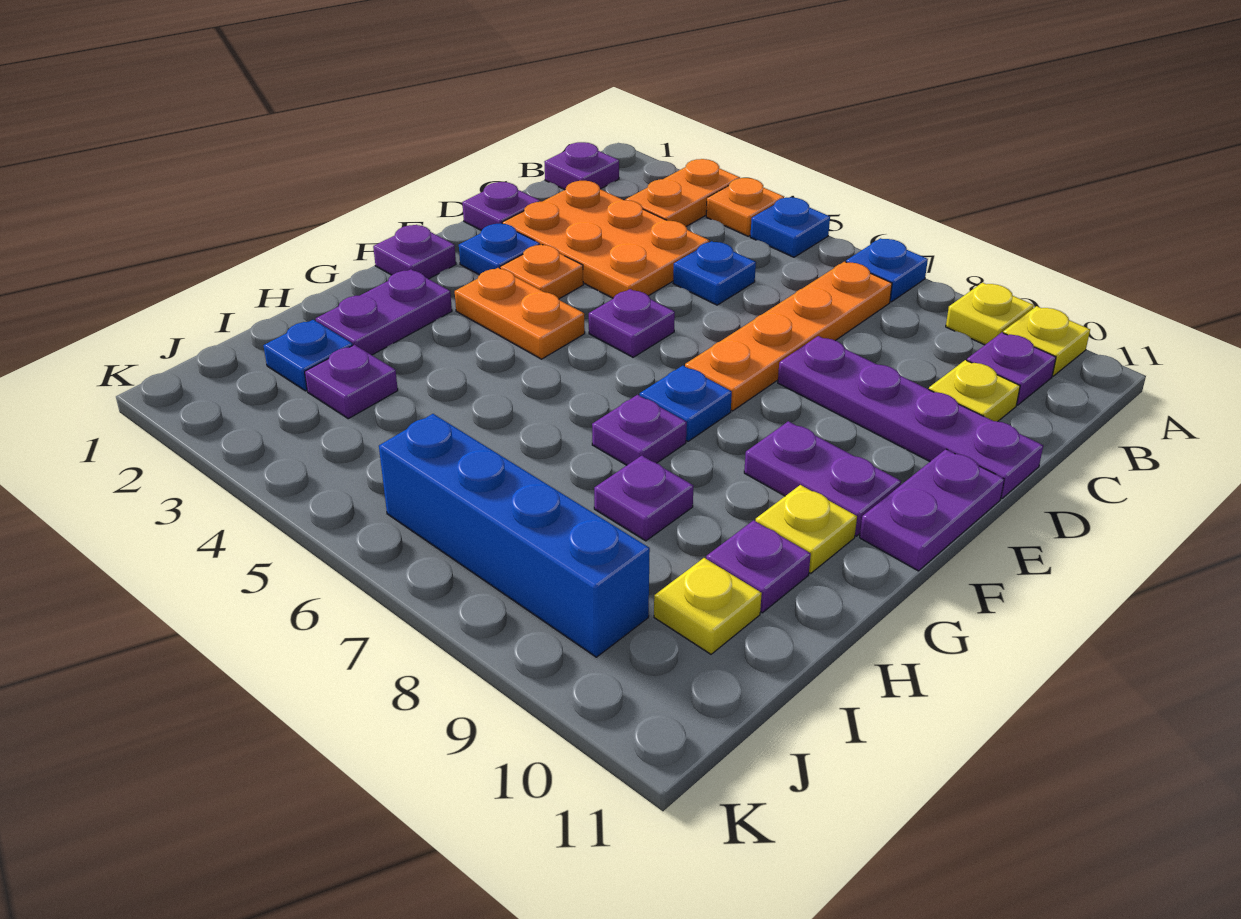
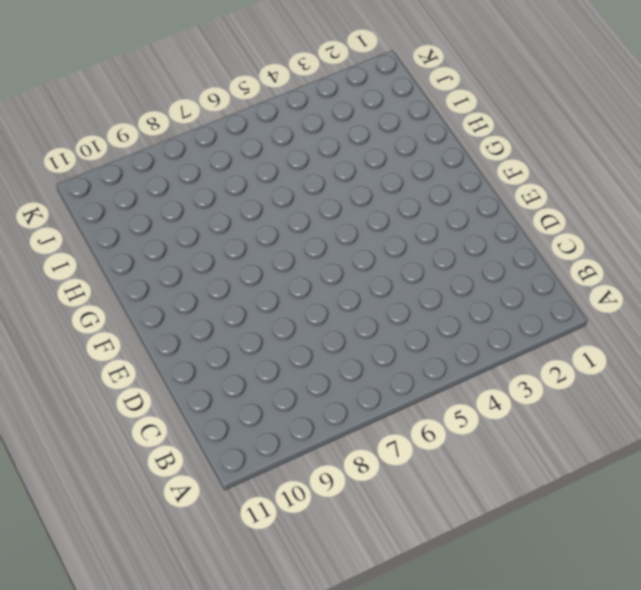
none -> orange plate A3:B3 level 1
none -> orange plate A4 level 1
none -> blue plate A5 level 1
none -> blue plate A7 level 1

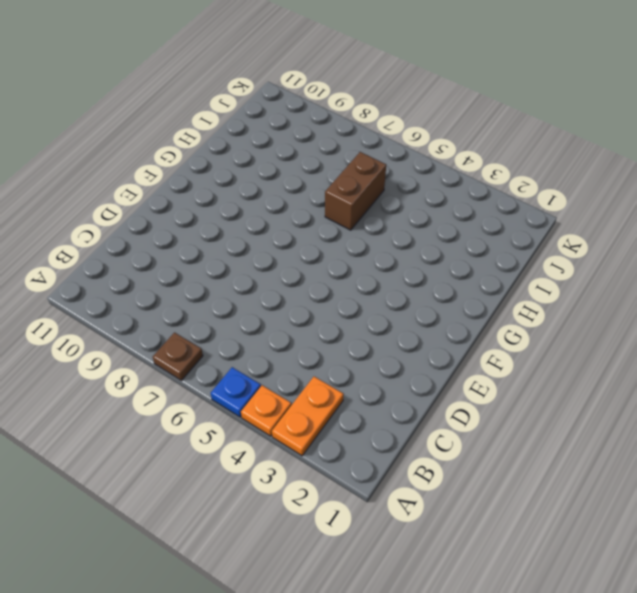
brown plate A7 level 1 -> blue plate A7 level 1
brown brick H6:I6 level 1 -> none
none -> yellow plate A9 level 1
none -> yellow plate A10 level 1
none -> purple plate B1 level 1
none -> orange plate B7:E7 level 1

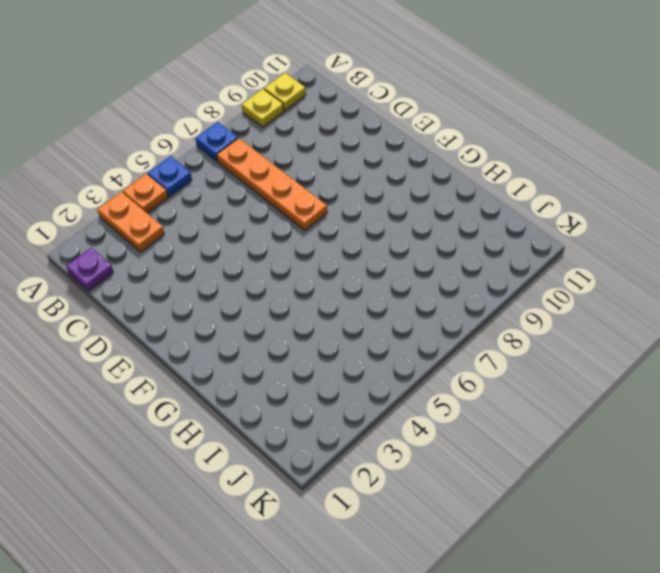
none -> purple plate B10 level 1
none -> orange plate C2:D4 level 1
none -> blue plate C5 level 1
none -> yellow plate C10 level 1

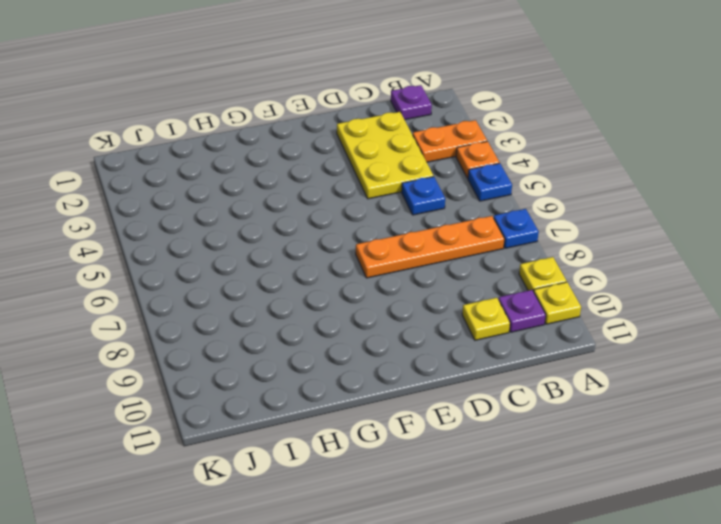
yellow plate C2:D4 level 1 -> orange plate C2:D4 level 1
none -> purple plate D1 level 1
none -> purple plate D8:D11 level 1
none -> blue plate E2 level 1
none -> orange plate E3 level 1

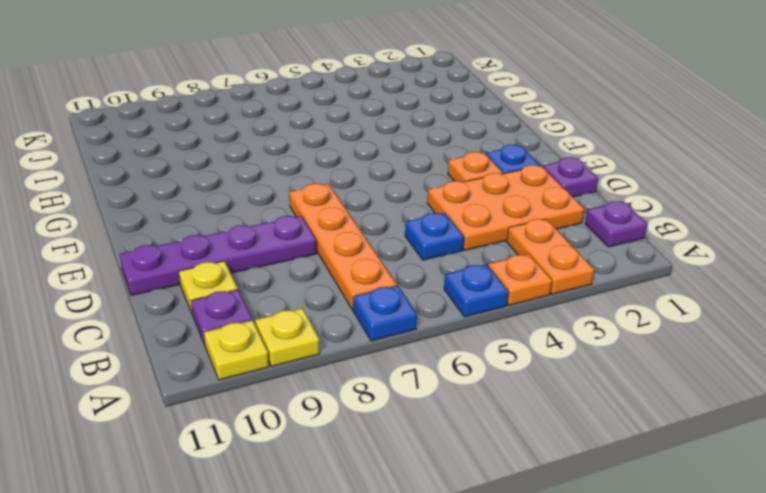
none -> purple plate E5 level 1
none -> purple plate E11:F11 level 1
none -> purple plate F1 level 1
none -> orange plate F3:F4 level 1

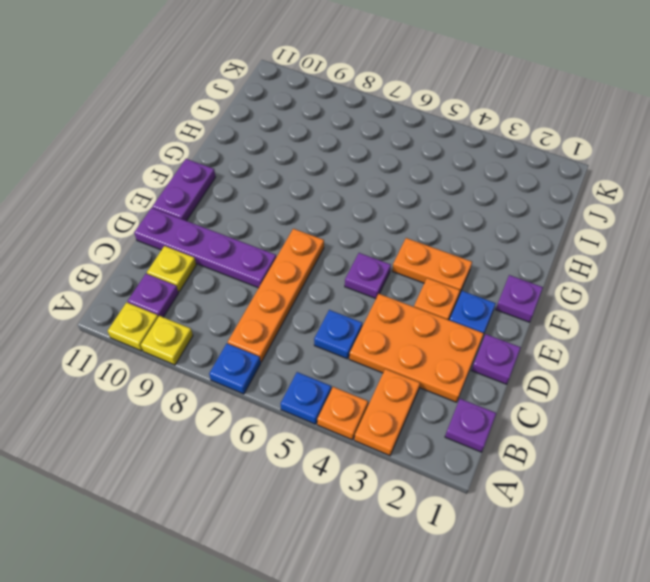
none -> blue plate F7 level 1
none -> purple plate F9:F10 level 1
none -> purple plate G2:H2 level 1
none -> purple plate G7 level 1

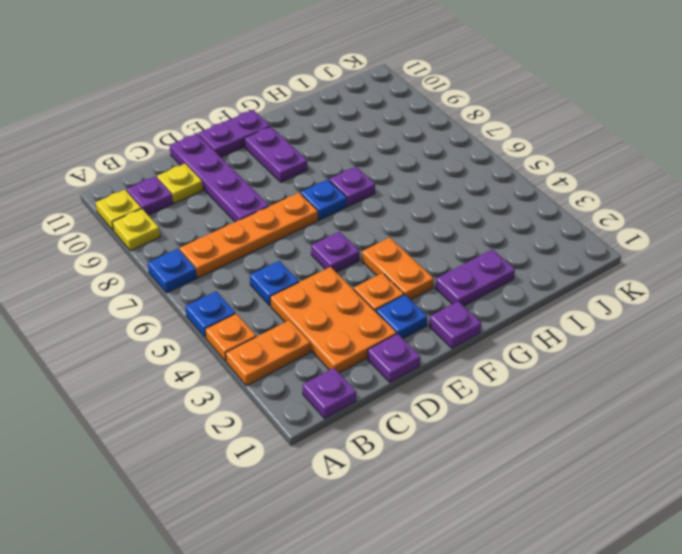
none -> yellow plate G10 level 1
none -> purple plate H8 level 1
none -> purple plate H10 level 1
none -> blue plate I2 level 1

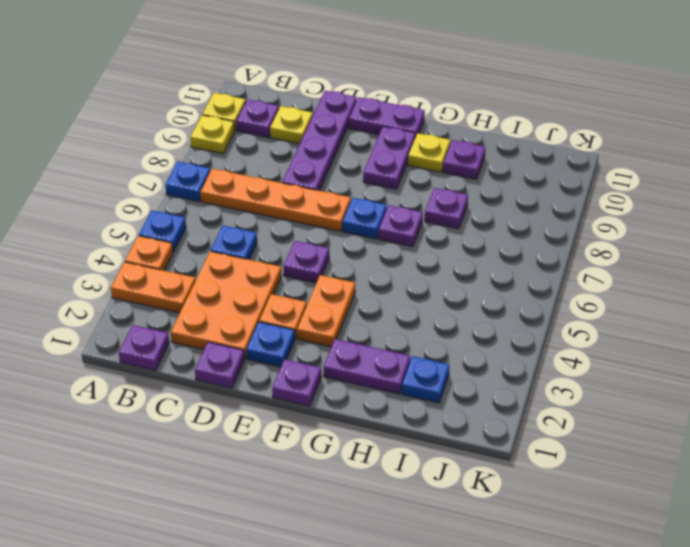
none -> purple plate I3 level 1
none -> yellow plate I10 level 1
none -> blue brick J6:J9 level 1

